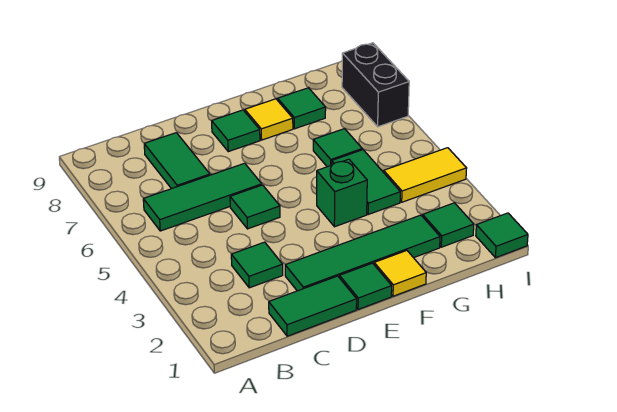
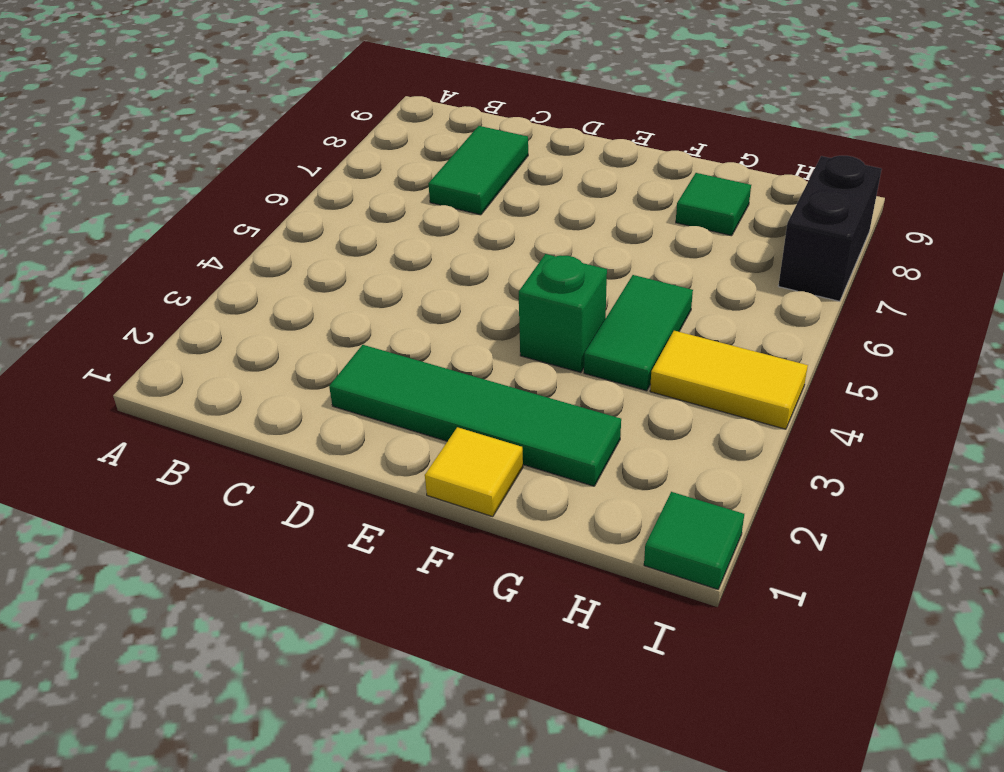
none -> green tile B6:D6 level 1
none -> green tile C1:D1 level 1
none -> green tile C3 level 1

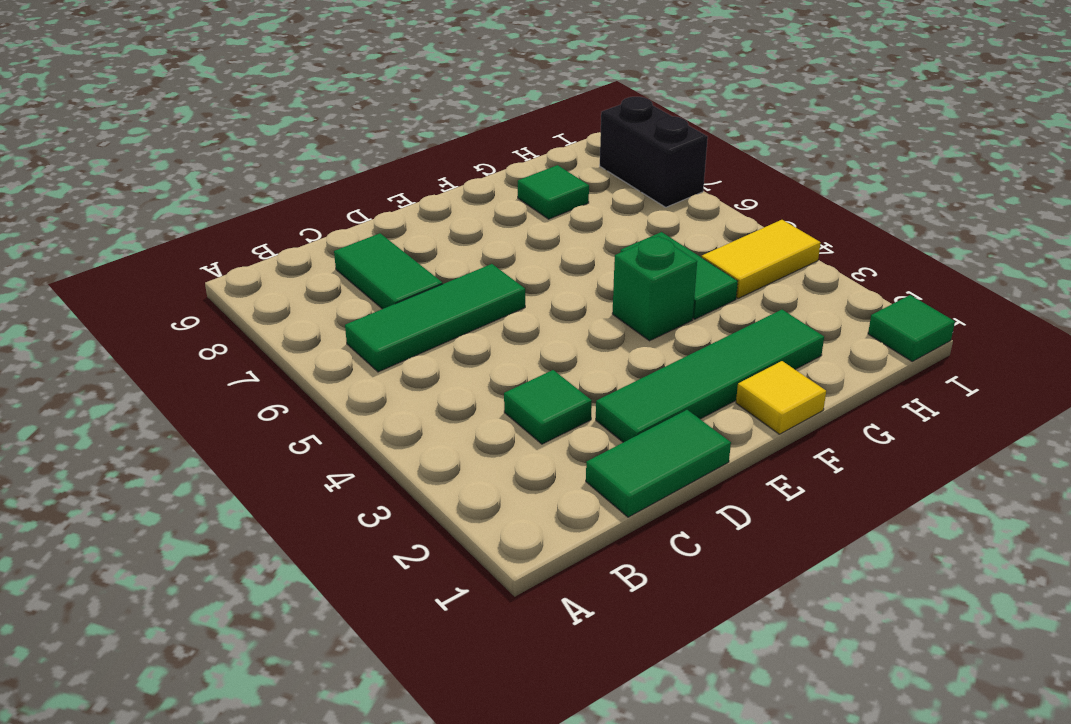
none -> green tile D5 level 1
none -> green tile E1 level 1
none -> green tile E8 level 1

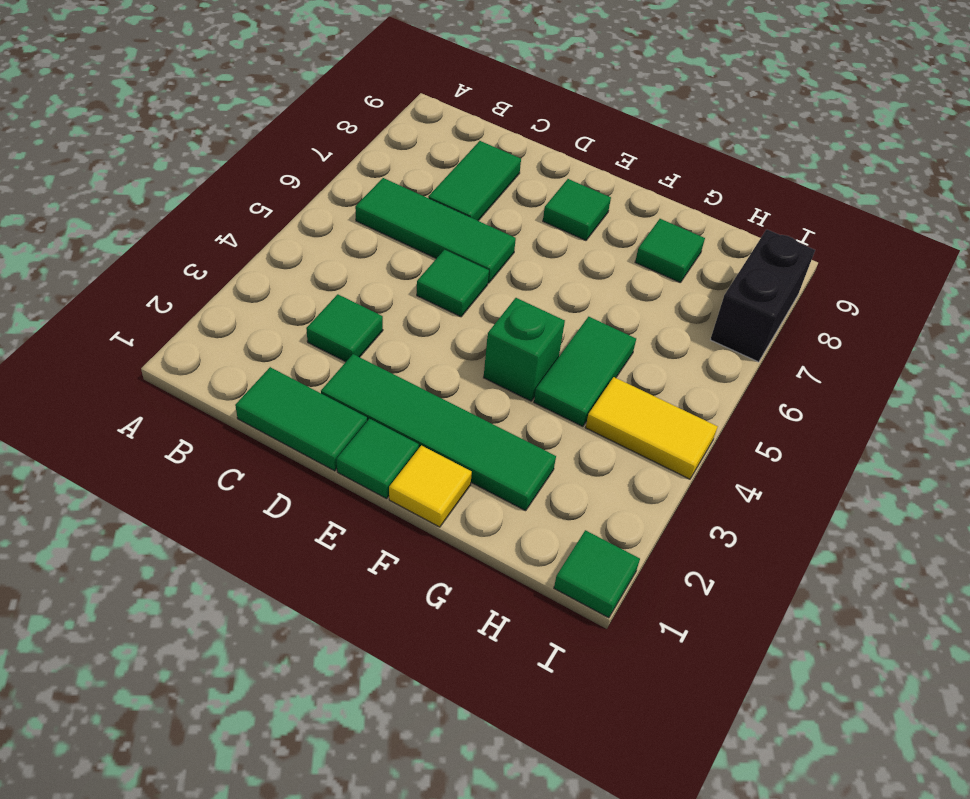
none -> yellow tile F8 level 1
none -> green tile G6 level 1
none -> green tile H2 level 1

